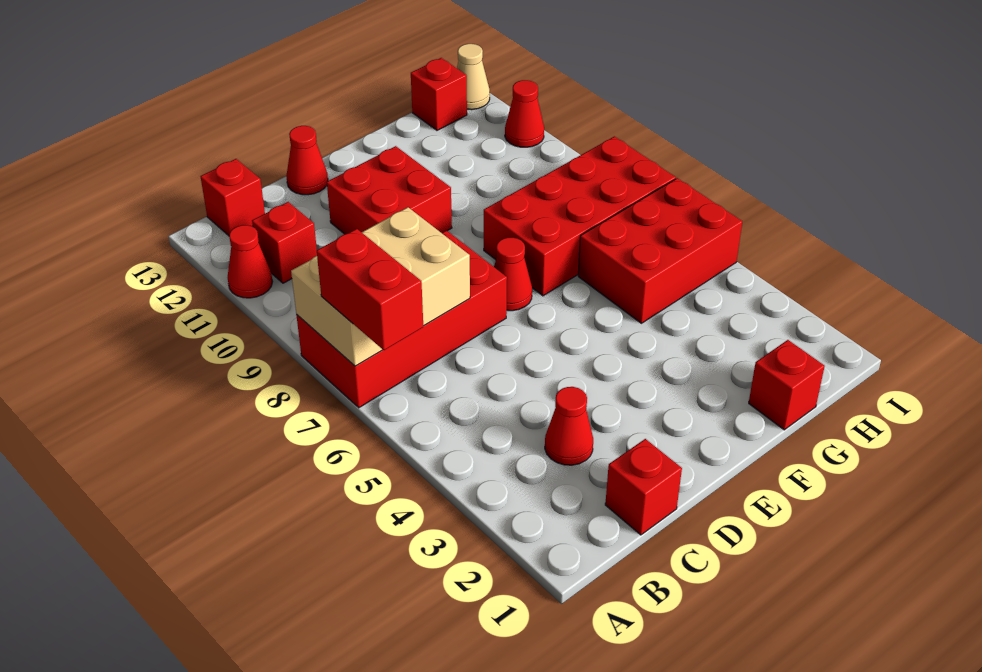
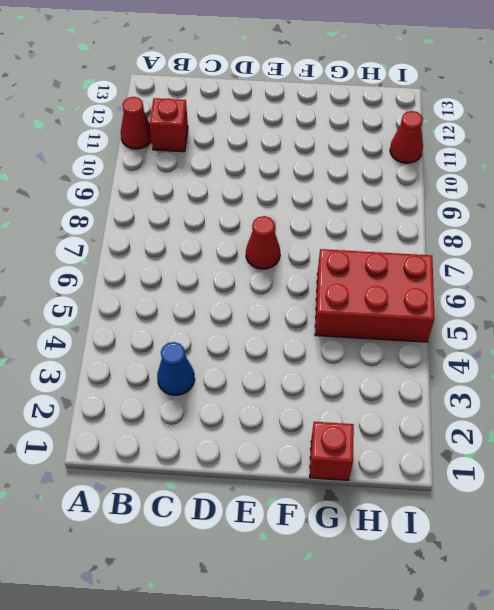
blue cone C3 level 1 -> red cone C3 level 1
none -> red brick A7:D8 level 1
none -> red brick B13 level 1
none -> red brick C1 level 1

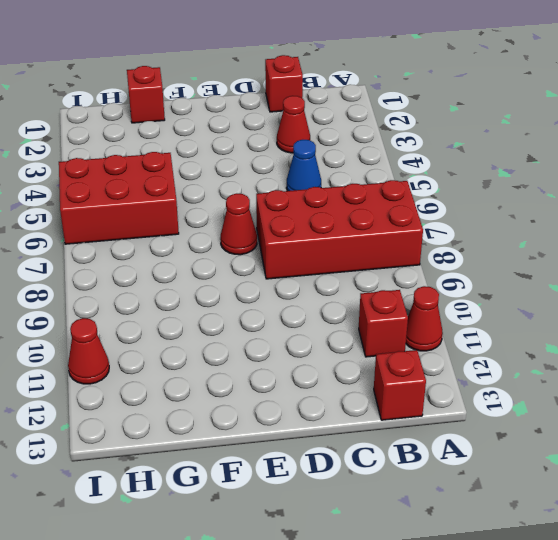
blue cone C5 level 1 -> none
none -> red brick D10:E11 level 1
none -> red cone D13 level 1
none -> red brick F7:I8 level 1

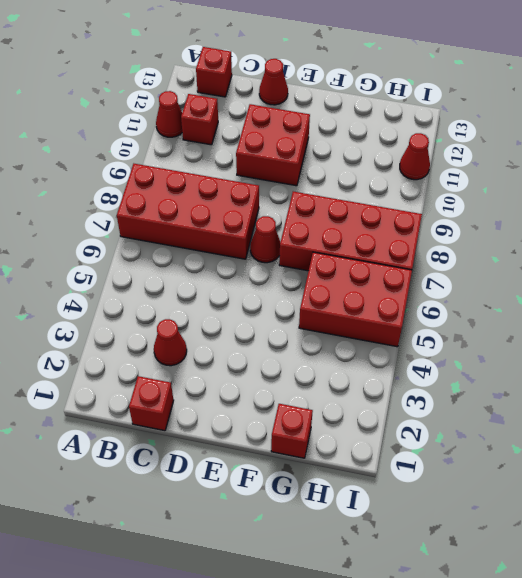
none -> red brick H13 level 1
none -> tan cone I13 level 1
none -> tan brick A7:C8 level 2

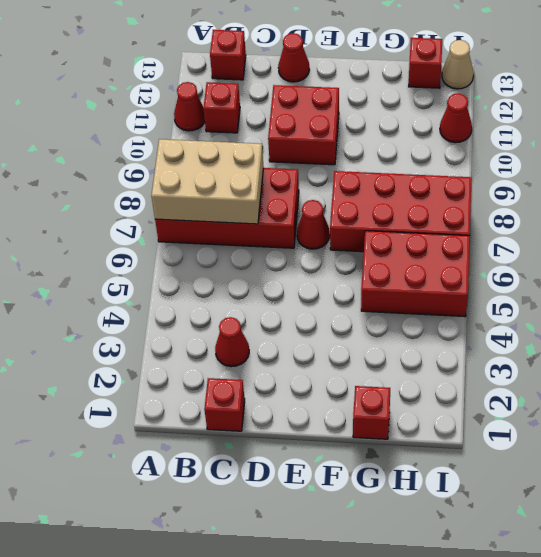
none -> red brick A6:A7 level 3

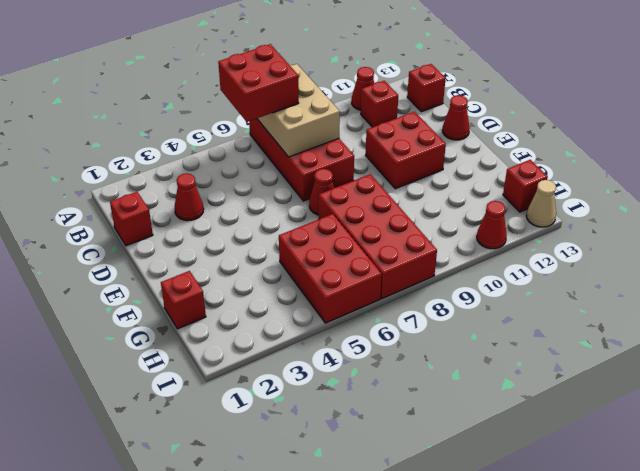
red brick A6:B7 level 3 -> red brick A6:A7 level 3

